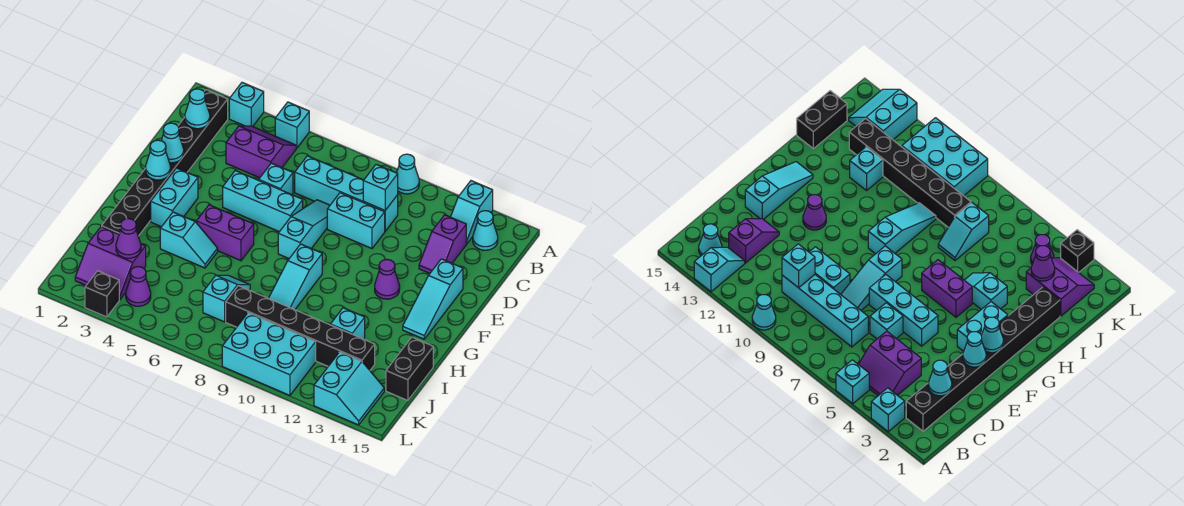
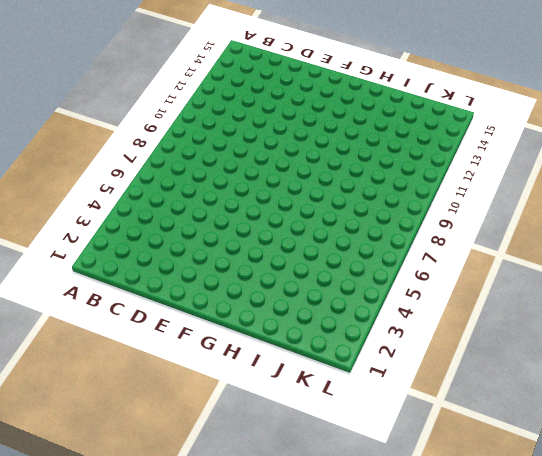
none -> cyan brick A3 level 1
none -> cyan brick A5 level 1
none -> cyan cone A10 level 1
none -> cyan slope A13:B13 level 1 top A

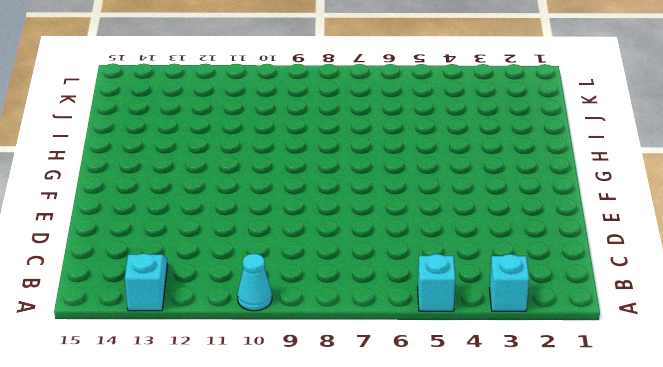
none -> black brick B2:I2 level 1
none -> purple slope B4:C5 level 1 top C
none -> cyan cone B14 level 1
none -> cyan brick C7:C10 level 1

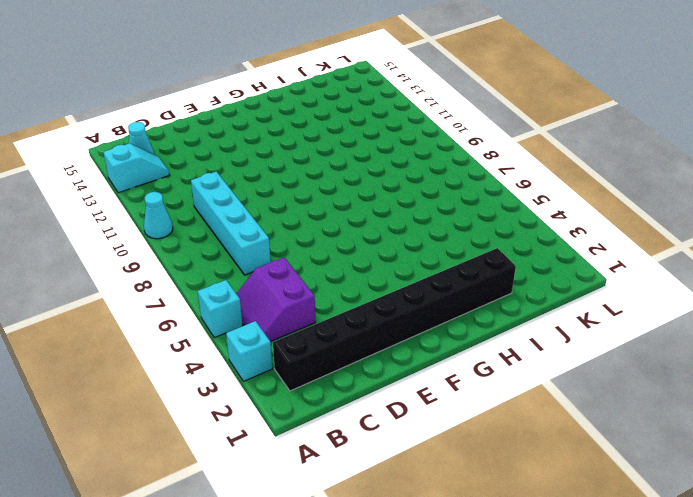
none -> purple slope C13:D13 level 1 top C
none -> cyan brick D6 level 1
none -> cyan slope D8:F8 level 1 top F
none -> cyan brick D9:D10 level 1

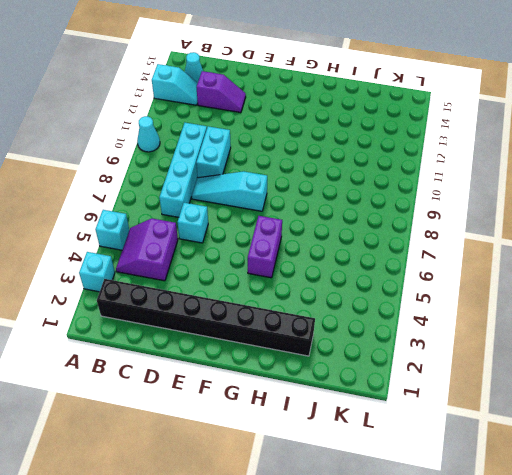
none -> cyan brick E5:E7 level 1
none -> cyan slope E14:G14 level 1 top E
none -> cyan brick F3:G3 level 1
none -> purple cone F12 level 1

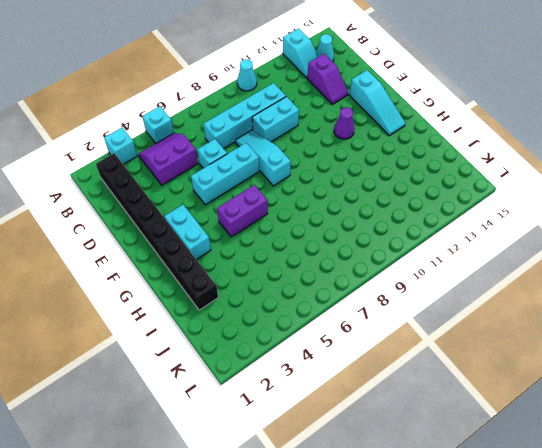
none -> cyan slope G9:I9 level 1 top G
none -> cyan slope H4:H5 level 1 top 4
none -> cyan slope I7:J7 level 1 top J
none -> cyan brick I12 level 1

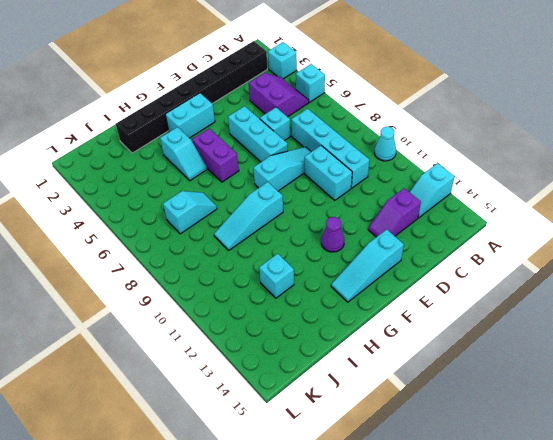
none -> cyan cone B14 level 1
none -> black brick I15:J15 level 1
none -> purple slope J2:K3 level 1 top J
none -> black brick J8:J13 level 1

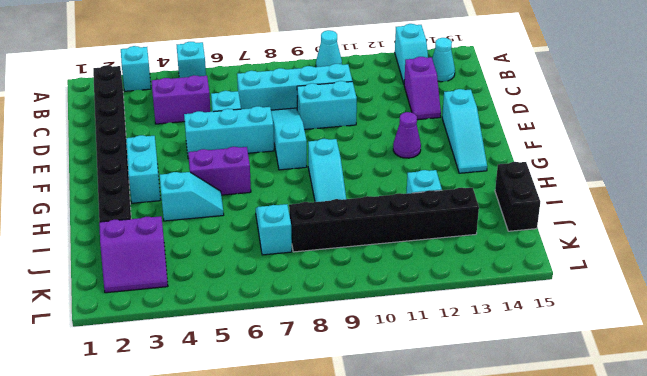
none -> purple cone K4 level 1
none -> cyan brick K9:L11 level 1
none -> cyan slope K13:L14 level 1 top 13
none -> black brick L3 level 1

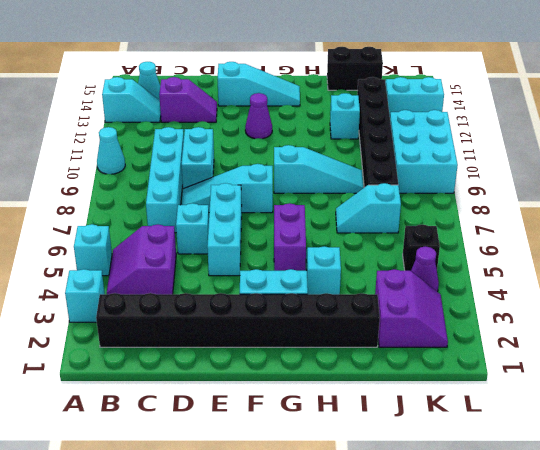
black brick K5 level 1 -> black brick L3 level 1
none -> cyan cone C2 level 2
none -> cyan brick C10 level 2
none -> cyan cone E2 level 2
none -> cyan cone F2 level 2

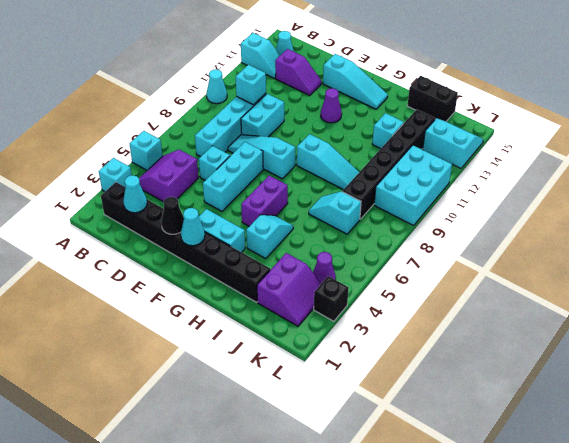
black cone E2 level 2 -> cyan cone E2 level 2
none -> purple cone J3 level 2

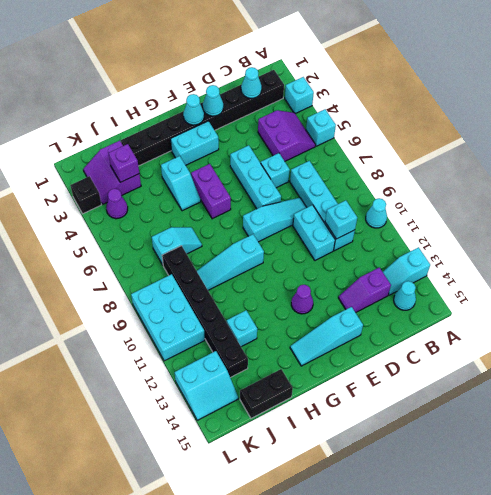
purple brick J3 level 2 -> purple cone J3 level 2

